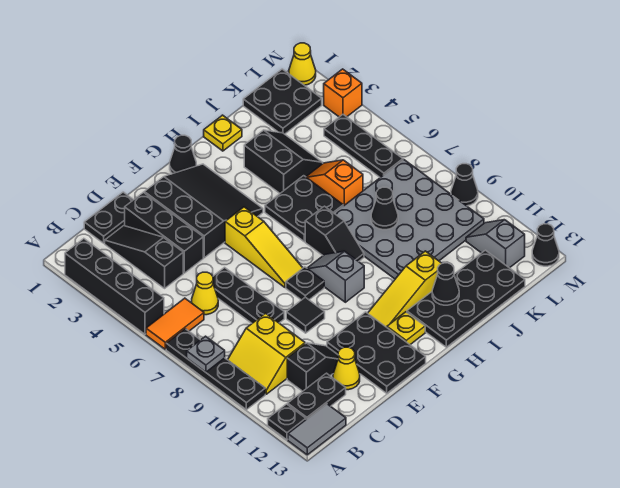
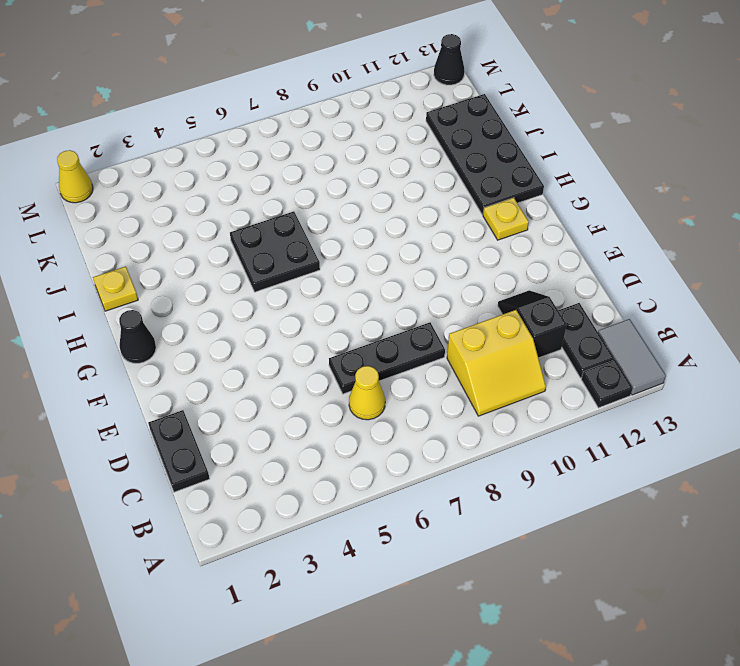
none -> black brick A2:A5 level 1
none -> orange tile A6:B6 level 1
none -> black plate A7:A10 level 1
none -> black slope C2:C4 level 1 top 4

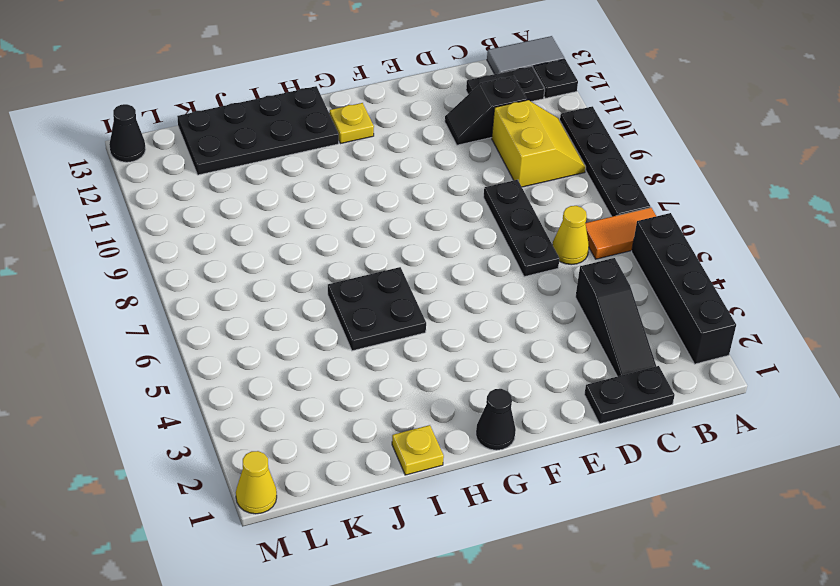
none -> black brick D2:D4 level 1
none -> yellow cone D12 level 1
none -> black slope E2:G4 level 1 top E
none -> black tile E9 level 1

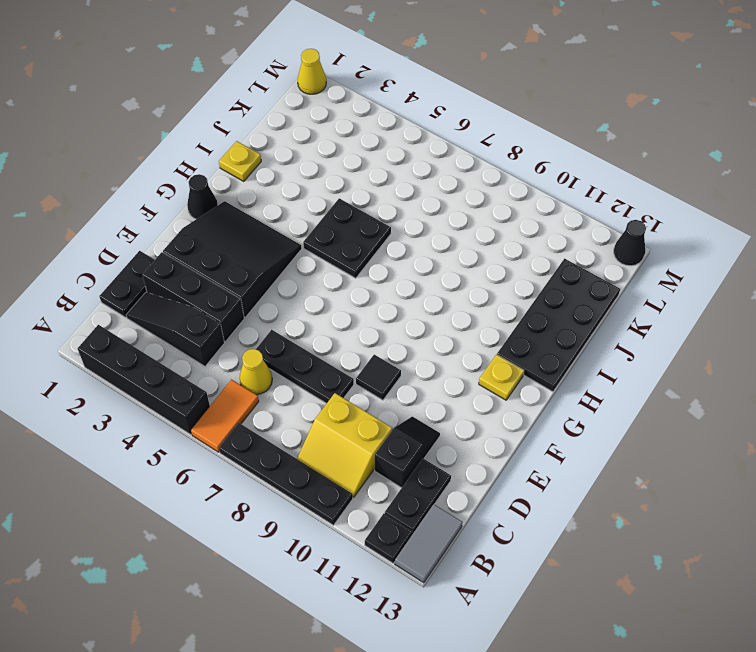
none -> yellow cone D12 level 1
none -> black plate E11:F13 level 1
none -> yellow slope F5:F7 level 1 top 5
none -> black plate F8 level 1

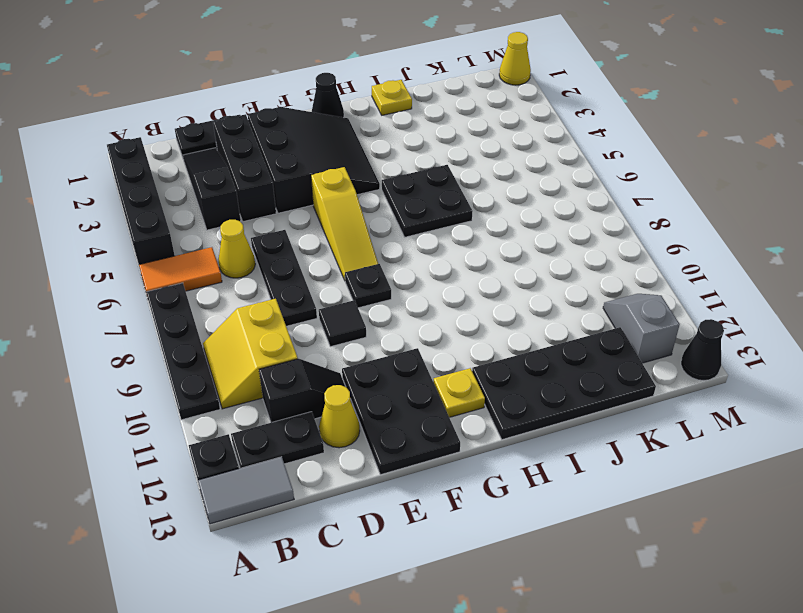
none -> grey slope G8:G9 level 1 top 9
none -> yellow slope G11:I11 level 1 top I
none -> black slope H7:H8 level 1 top 7
none -> black slope I3:J4 level 1 top I

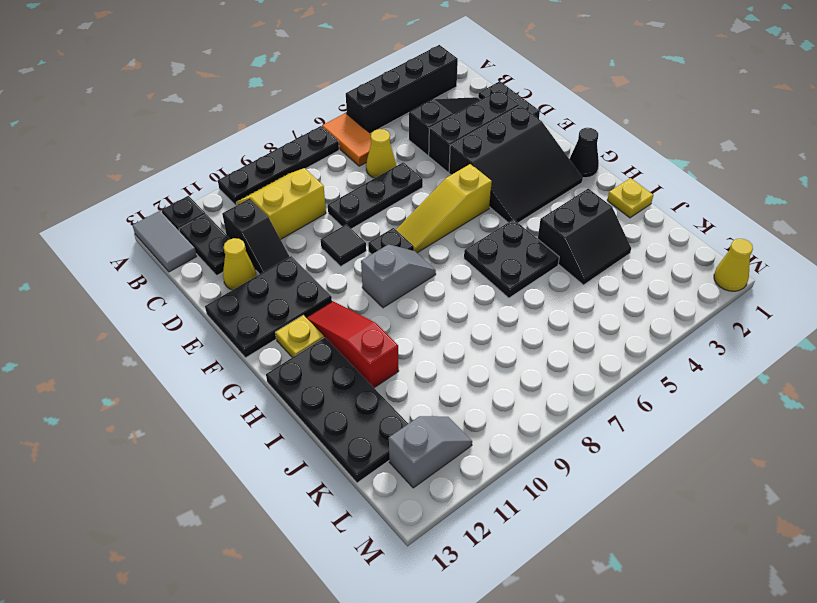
red slope G11:I11 level 1 top I -> yellow slope G11:I11 level 1 top I
none -> black slope H7:H8 level 1 top 7
none -> grey plate I7:L10 level 1
none -> orange slope J5:J6 level 1 top 6
none -> black plate K1:L2 level 1

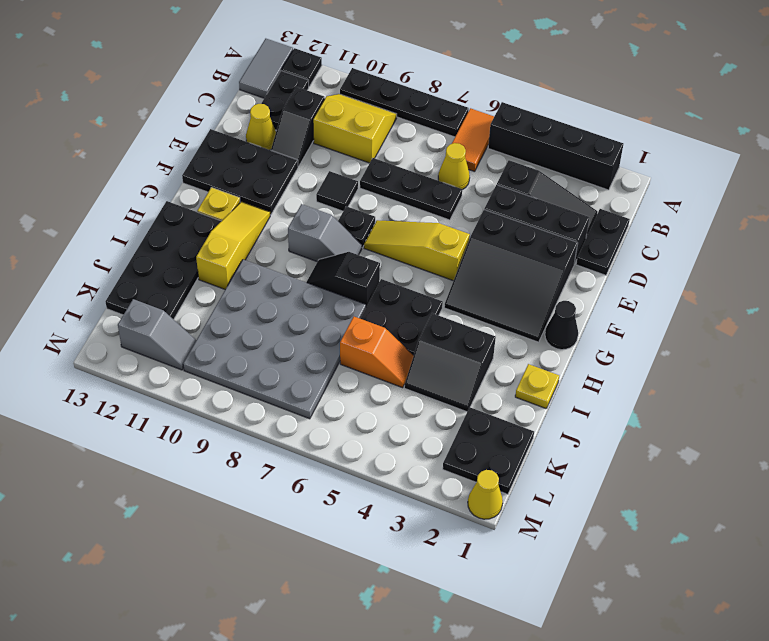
none -> black plate L4:L6 level 1
none -> orange brick M3 level 1
none -> black cone M9 level 1
none -> black cone M13 level 1

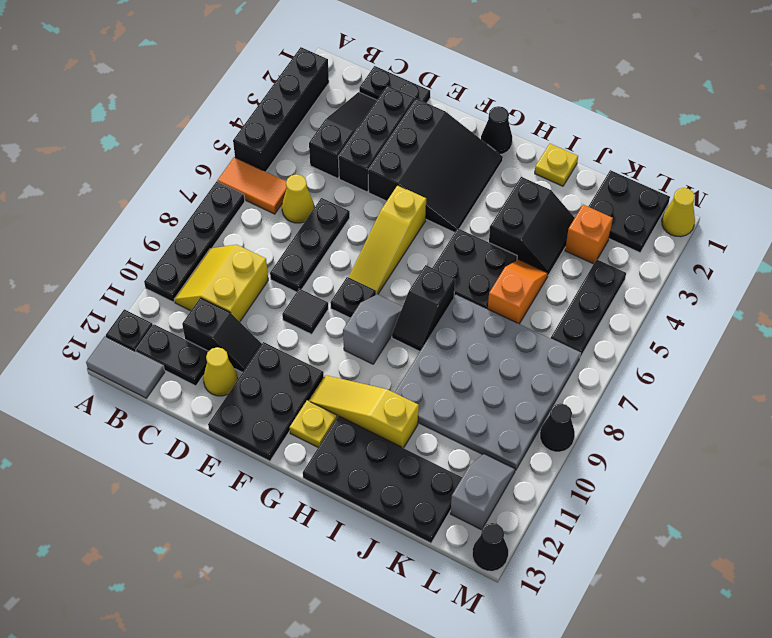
orange brick K3 level 1 -> orange brick M3 level 1
none -> grey plate A8 level 2
none -> black cone I12 level 2
none -> black cone J8 level 2

